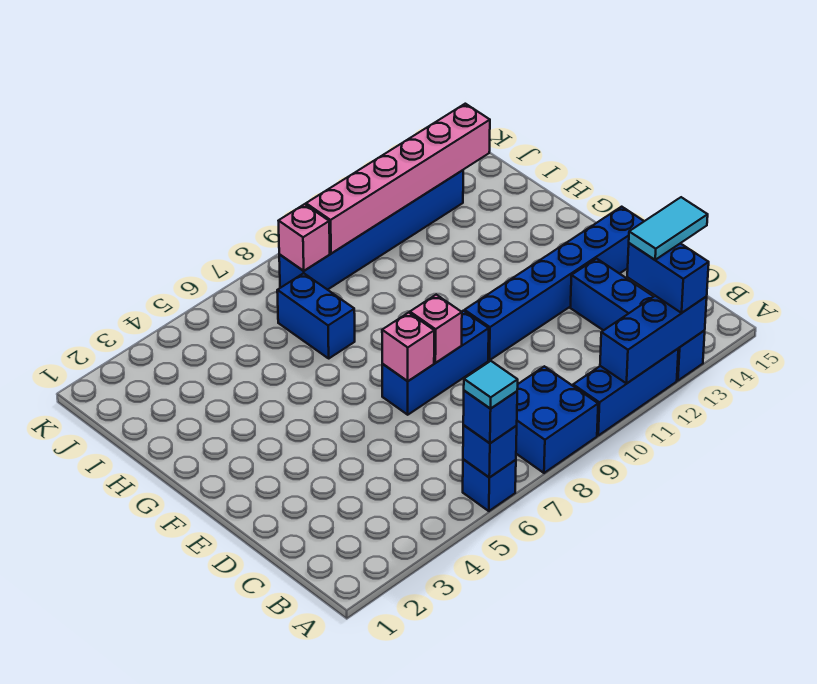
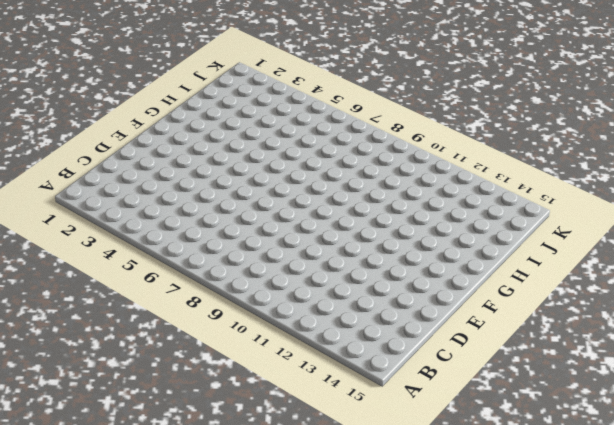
none -> blue brick A6 level 1
none -> blue brick A8:B9 level 1
none -> blue brick A10:A12 level 1

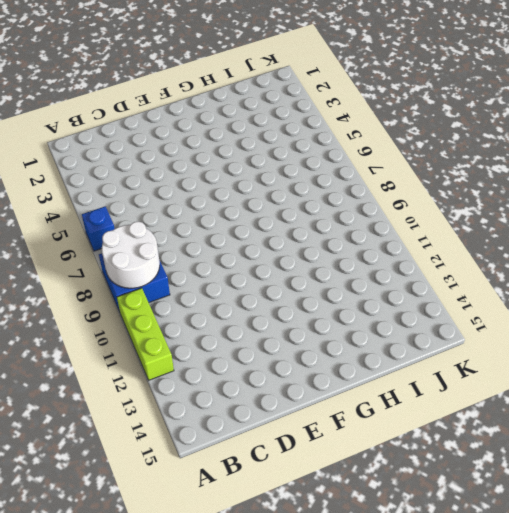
white round brick A8:B9 level 2 -> none
lime brick A10:A12 level 1 -> blue brick A10:A12 level 1
none -> blue brick A13:D13 level 1
none -> blue brick E7:E9 level 1
none -> blue brick E10:E15 level 1

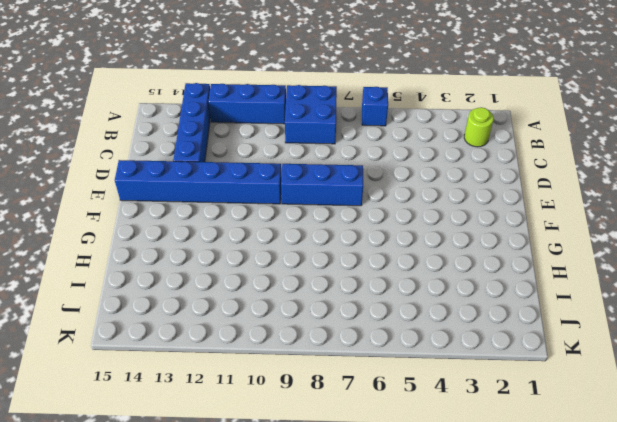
lime round brick B2 level 1 -> none
none -> blue brick H7:I7 level 1
none -> blue brick J8:J13 level 1
none -> blue brick A6 level 2

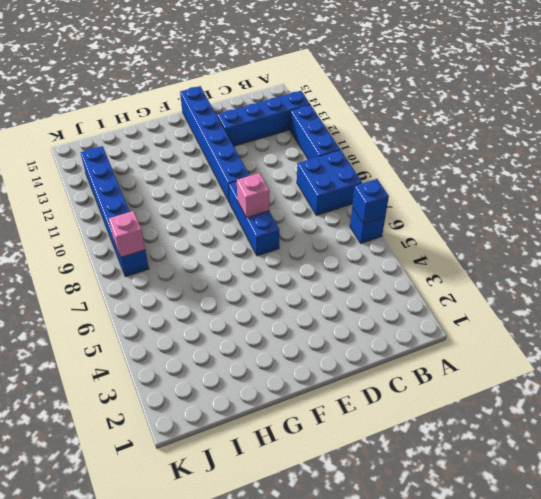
none -> blue brick H7:I7 level 1
none -> blue brick A11:A13 level 2
none -> pink brick E7 level 2

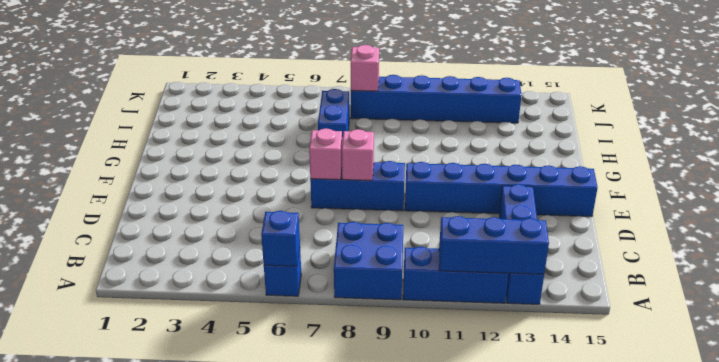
none -> pink brick J9:J14 level 2
none -> blue brick A6 level 3
none -> blue brick A13:B13 level 3

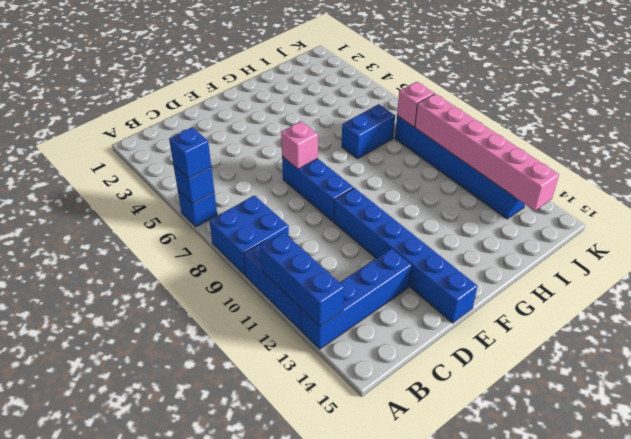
none -> pink brick E8 level 2
none -> blue brick A13:B13 level 3
none -> cyan tile A6 level 4

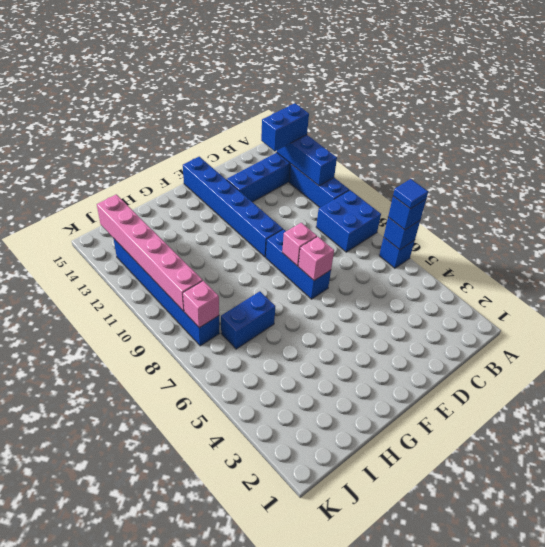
blue tile A6 level 4 -> cyan tile A6 level 4
none -> cyan tile B13:B14 level 4

